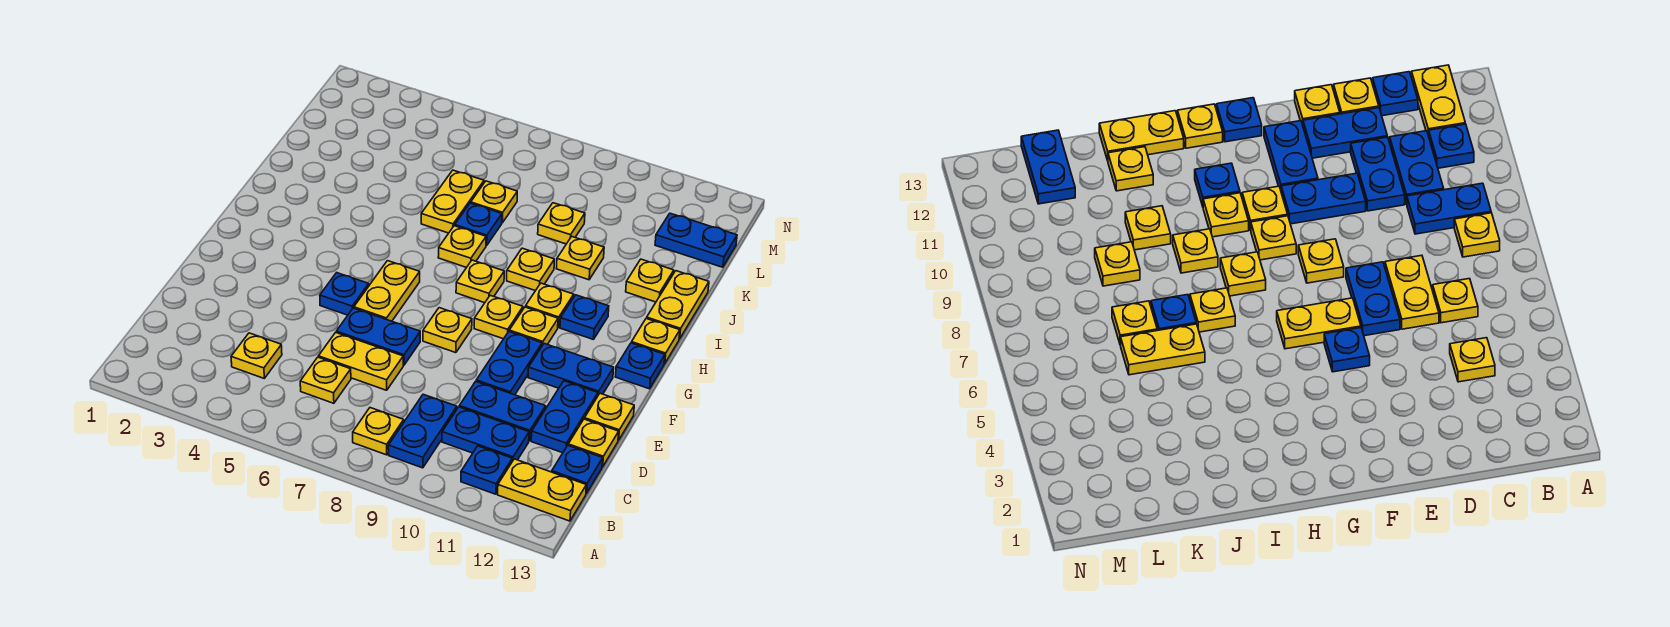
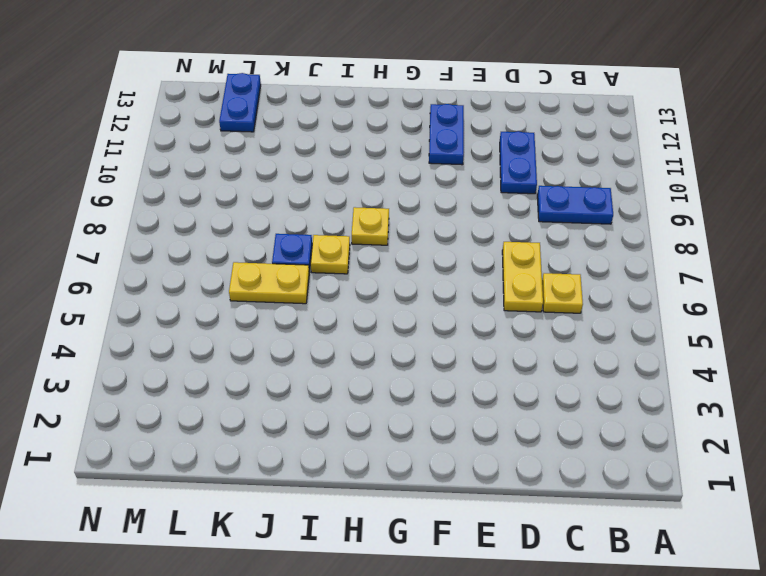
none -> yellow plate B8 level 1
none -> blue plate B11 level 1
none -> yellow plate B12:B13 level 1
none -> yellow plate C4 level 1

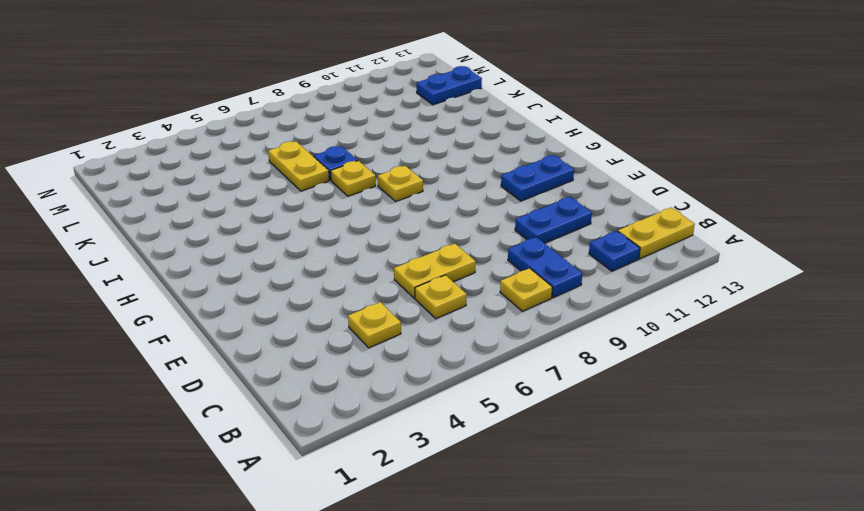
none -> blue plate C10:C11 level 1
none -> blue plate C13 level 1
none -> blue plate D12:E12 level 1
none -> yellow plate D13 level 1

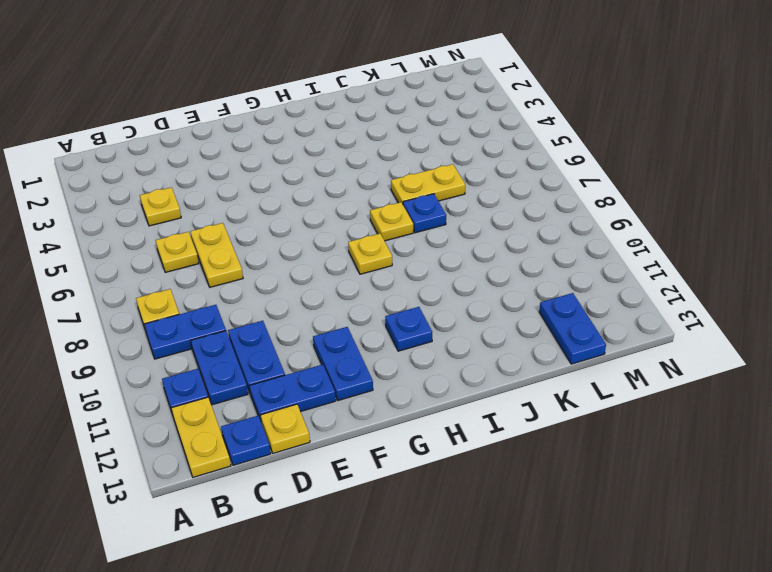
none -> blue plate E6:E7 level 1
none -> blue plate E10:F10 level 1
none -> yellow plate E13 level 1
none -> blue plate F5 level 1

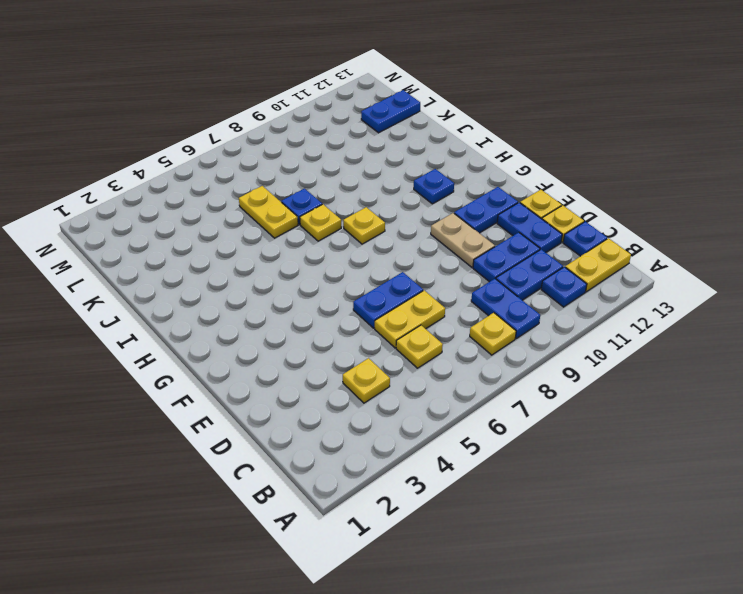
tan plate E10:F10 level 1 -> blue plate E10:F10 level 1
none -> blue plate F5 level 1
none -> yellow plate F6:G6 level 1
none -> yellow plate F8 level 1
none -> yellow plate G9 level 1

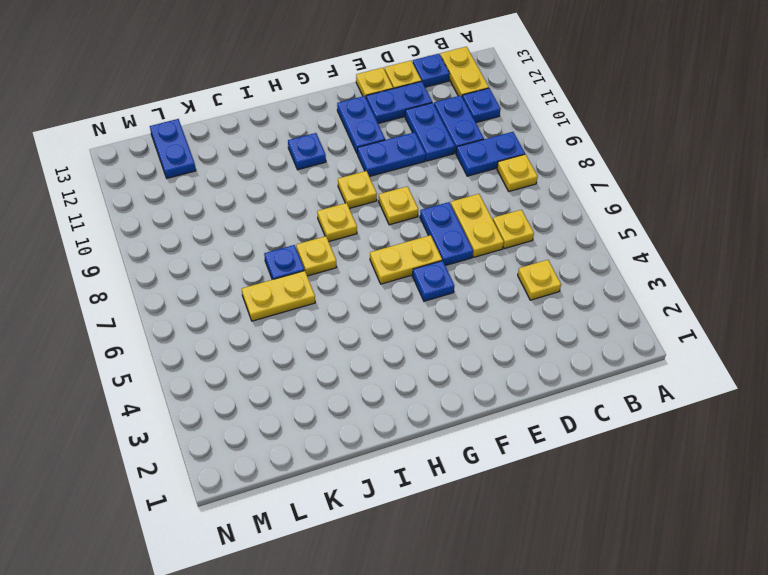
none -> yellow plate G10 level 1
none -> blue plate G13 level 1
none -> yellow plate H10 level 1
none -> yellow plate H13 level 1

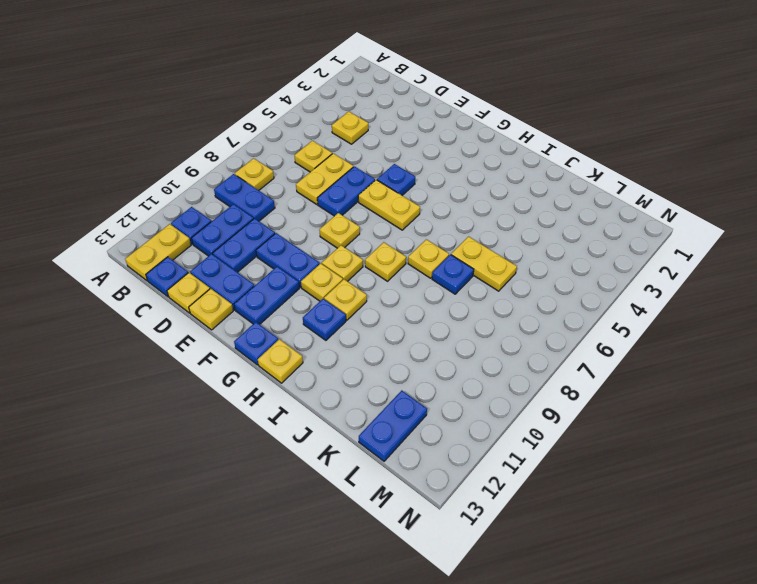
none -> yellow plate I9 level 1
none -> yellow plate I13:J13 level 1
none -> yellow plate J10 level 1
none -> yellow plate J12 level 1

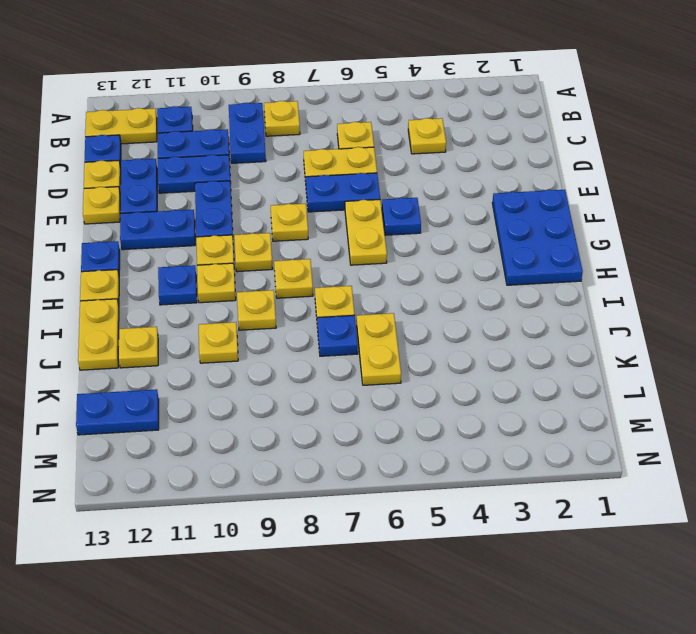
blue plate F1:H2 level 1 -> none
none -> yellow plate K7 level 1
none -> yellow plate K9 level 1

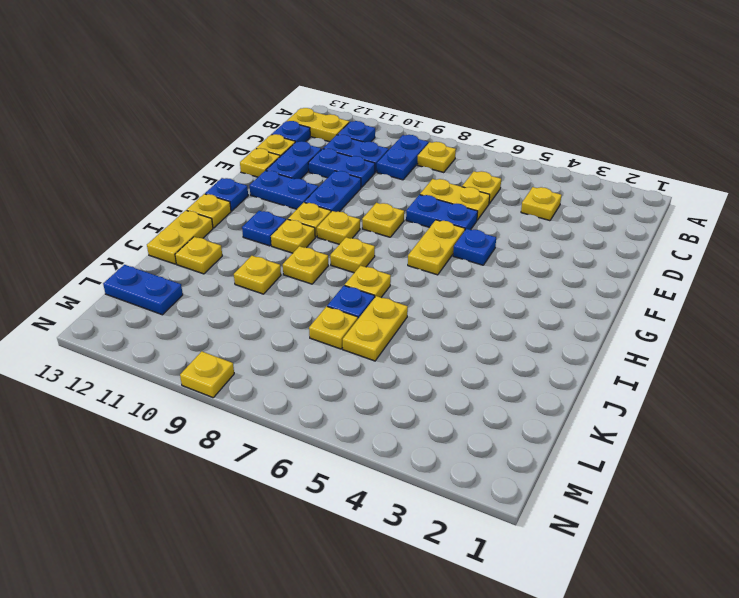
yellow plate N9 level 1 -> yellow plate K9 level 1

